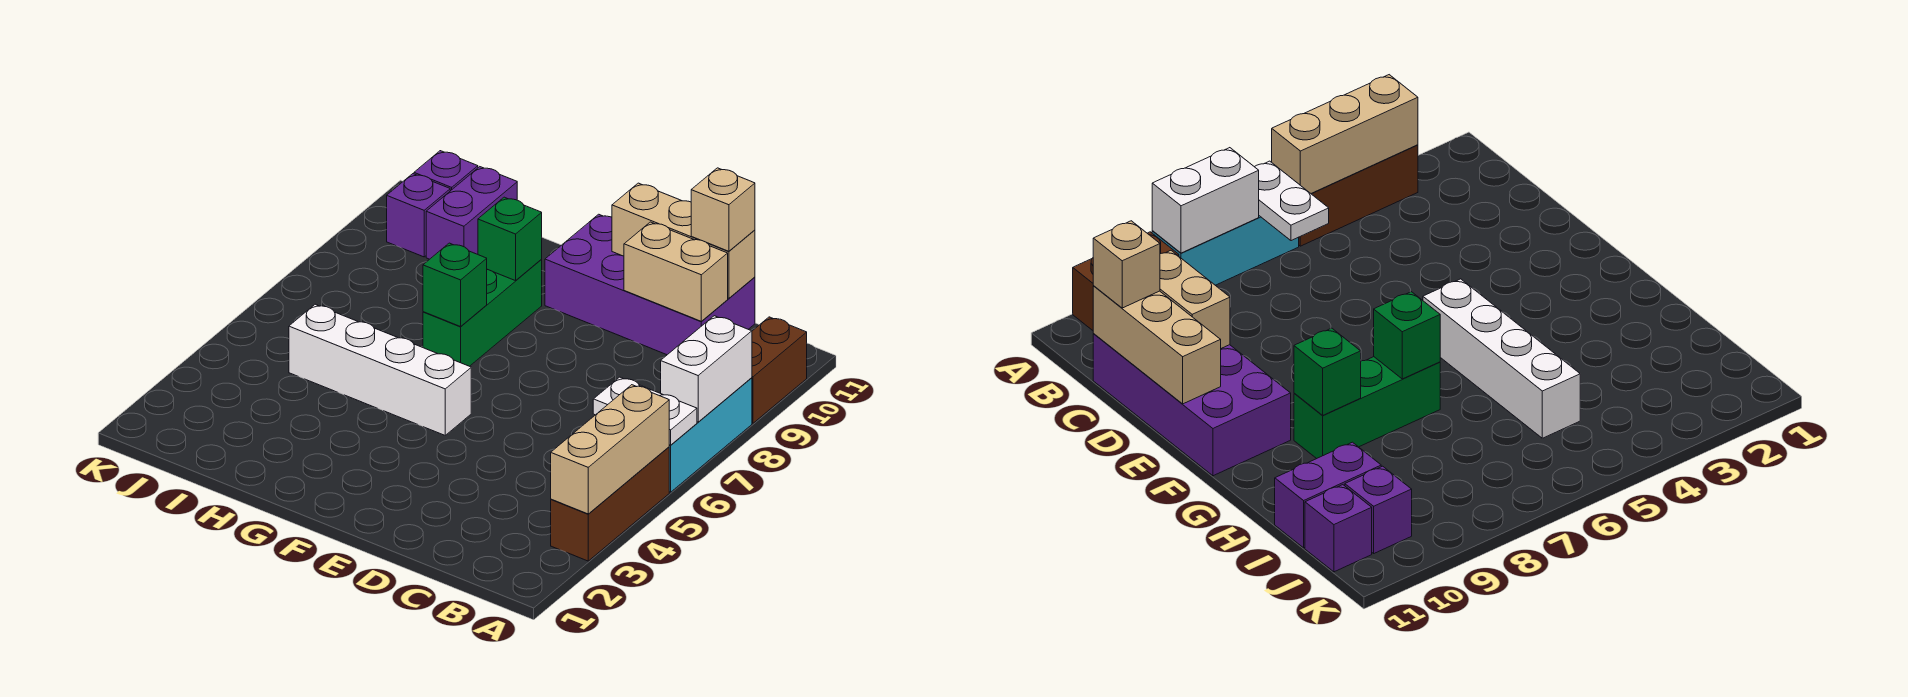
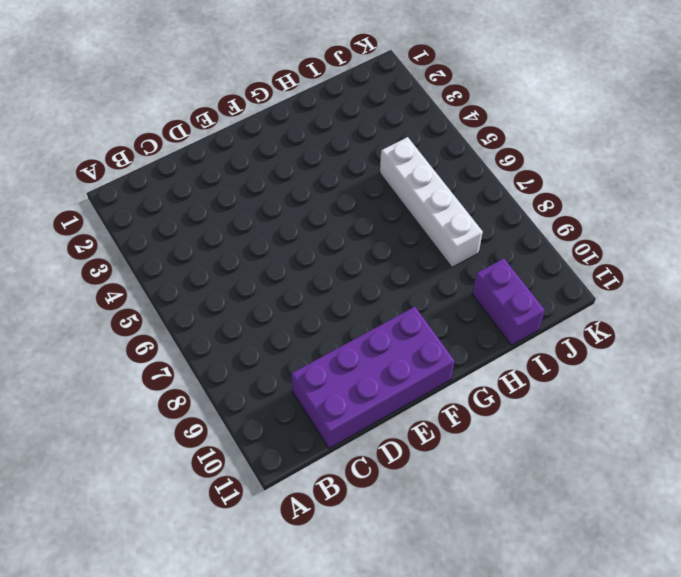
white brick I5:I8 level 1 -> white brick F5:I5 level 1
none -> brown brick A3:A5 level 1
none -> cyan brick A6:A8 level 1
none -> brown brick A9:A10 level 1

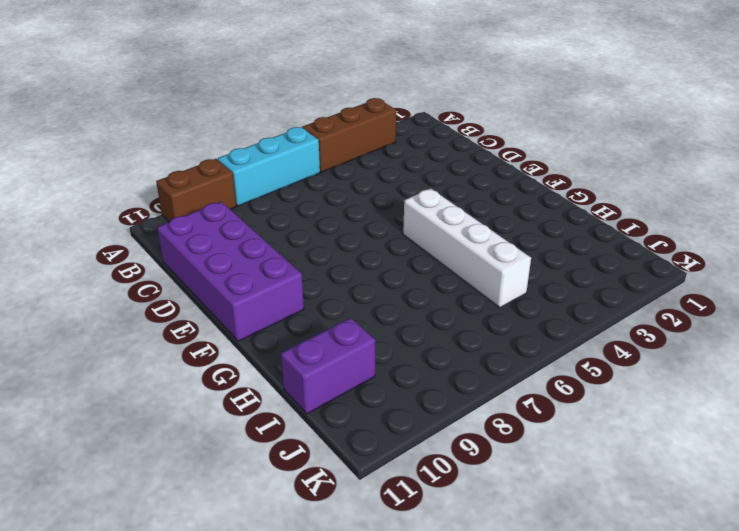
none -> green brick G7:G9 level 1
none -> purple brick J10 level 1
none -> purple brick J11 level 1

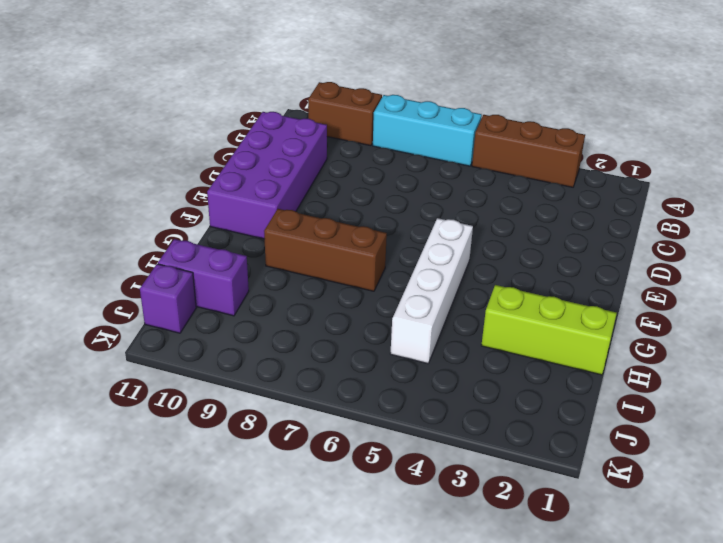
brown brick G7:G9 level 1 -> green brick G7:G9 level 1
lime brick H1:H3 level 1 -> none
none -> purple brick J10 level 1
none -> tan brick A3:A5 level 2
none -> white plate A6:B6 level 2

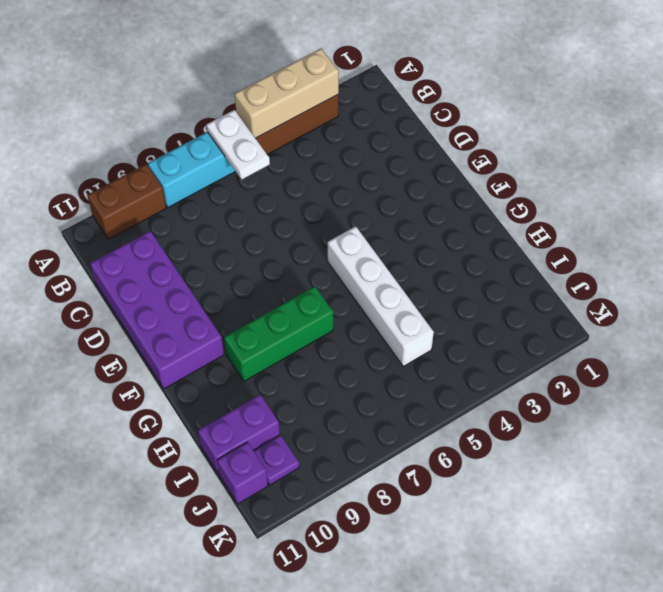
purple plate J10 level 1 -> purple brick J10 level 1
none -> white brick A7:A8 level 2
none -> tan brick C10:D10 level 2
none -> tan brick C11:E11 level 2

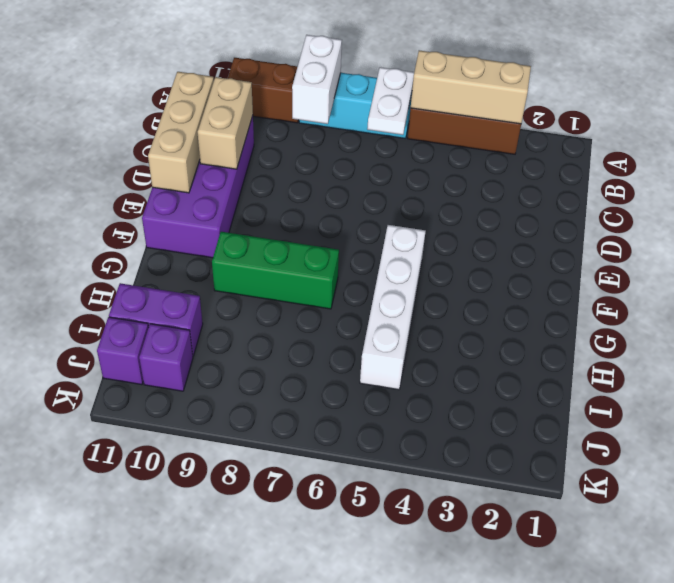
white brick A8:B8 level 2 -> white brick A7:A8 level 2
none -> green brick G7 level 2
none -> green brick G9 level 2
none -> tan brick C11 level 3

